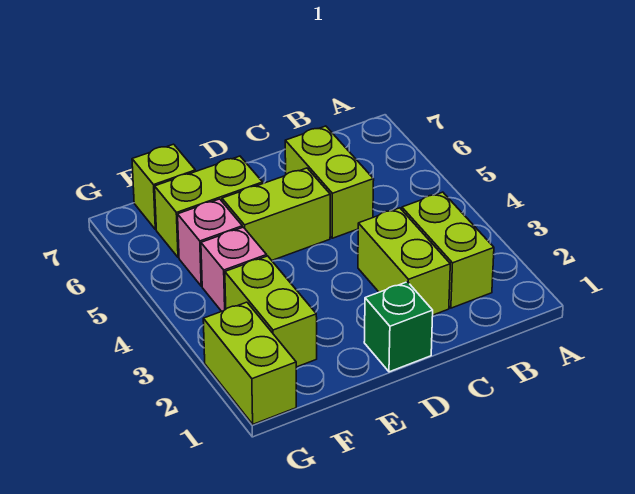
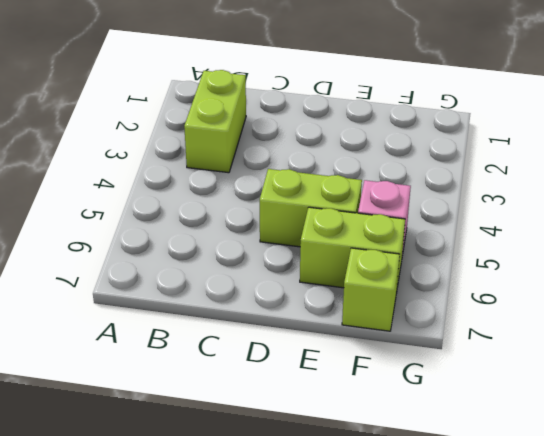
none -> lime brick C2:C3 level 1
none -> lime brick C5:C6 level 1

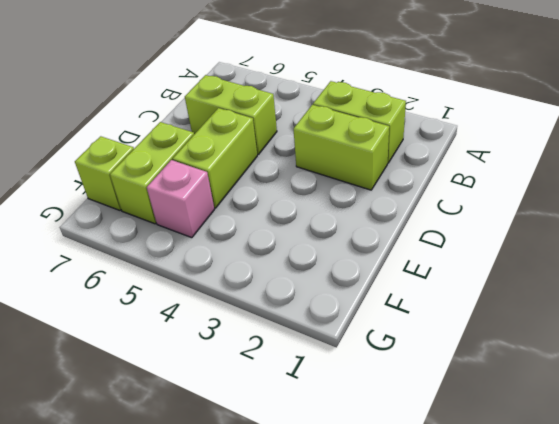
none -> green brick D1 level 1
none -> lime brick F2:F3 level 1

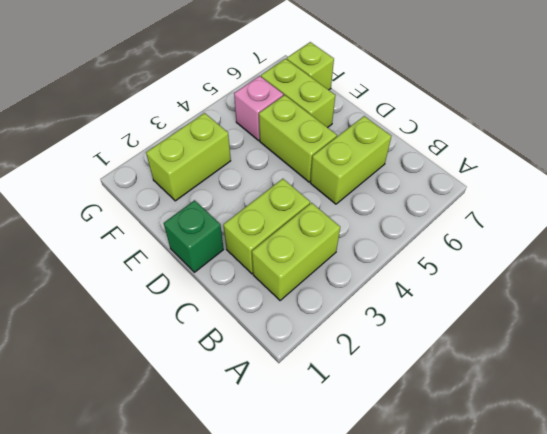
none -> pink brick F4 level 1
none -> lime brick G1:G2 level 1

